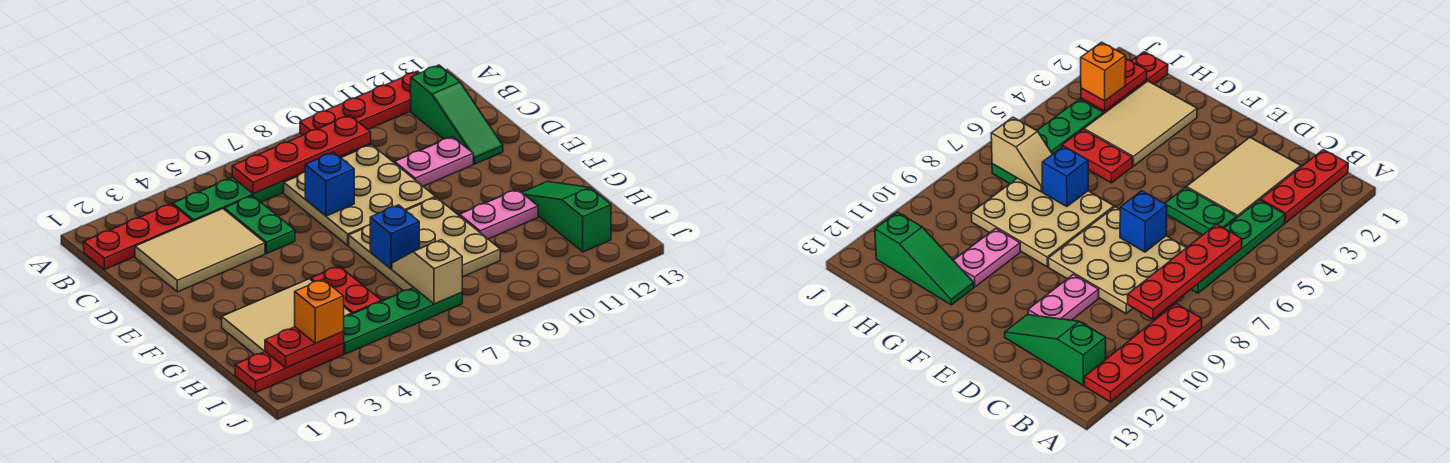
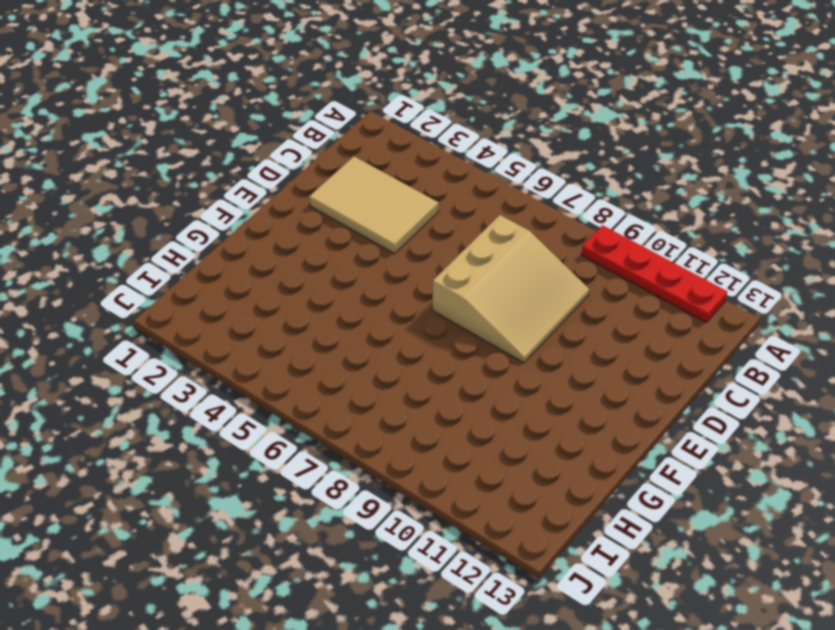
tan slope C7:E9 level 1 top 7 -> tan plate C7:E9 level 1
none -> red plate B1:B3 level 1
none -> green plate B4:B7 level 1
none -> green slope B12:D12 level 1 top B

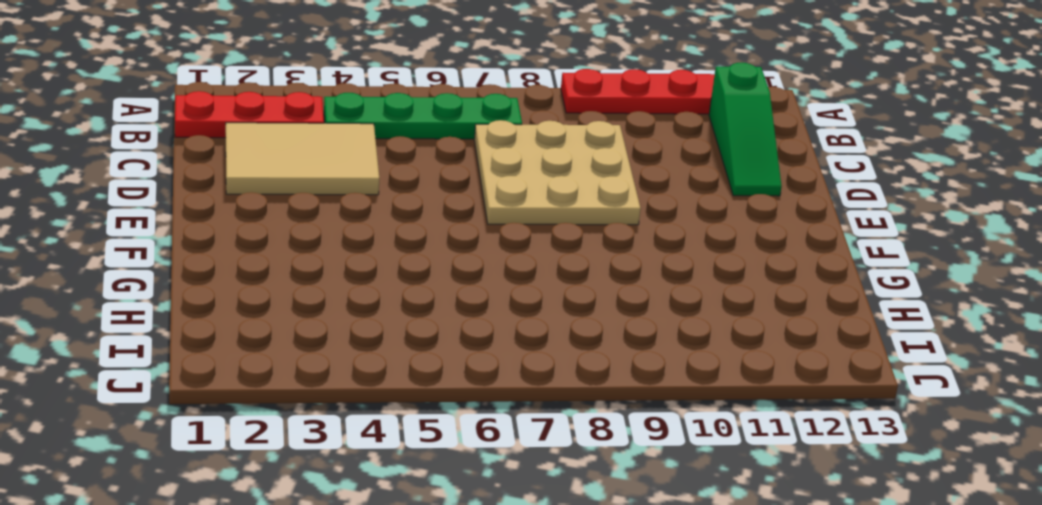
none -> green plate C5:D5 level 1
none -> pink plate D10:D11 level 1
none -> tan plate F7:H9 level 1

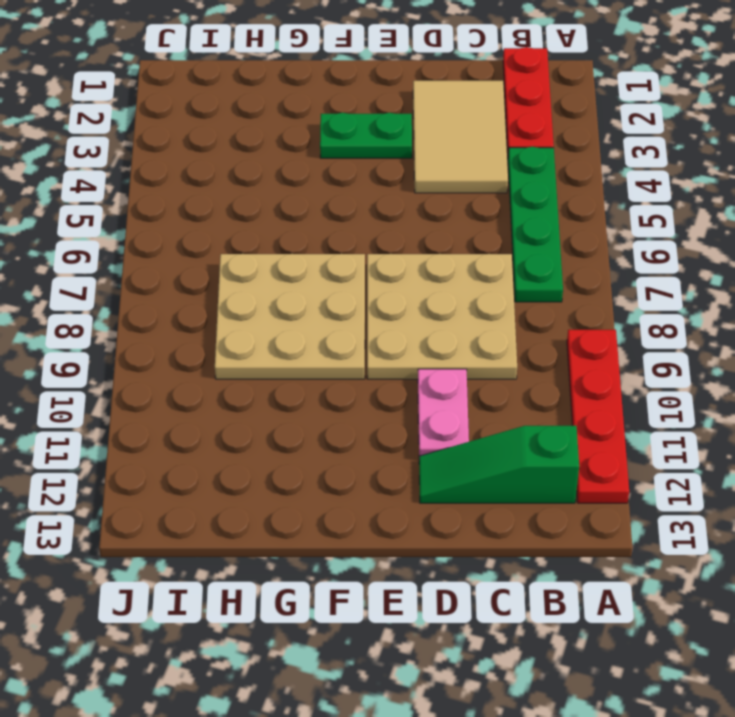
green plate E3:F3 level 1 -> green plate C5:D5 level 1
none -> tan tile G2:H4 level 1
none -> red plate G5:H5 level 1
none -> pink plate G10:G11 level 1

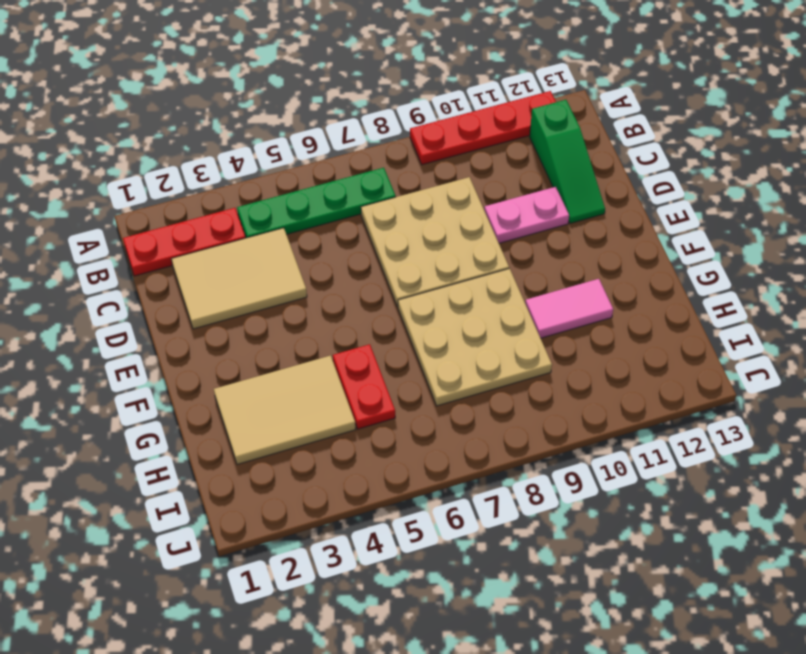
pink tile G10:G11 level 1 -> pink plate G10:G11 level 1
none -> green plate C5:D5 level 1
none -> green slope G12:I12 level 1 top I
none -> red plate I1:I3 level 1

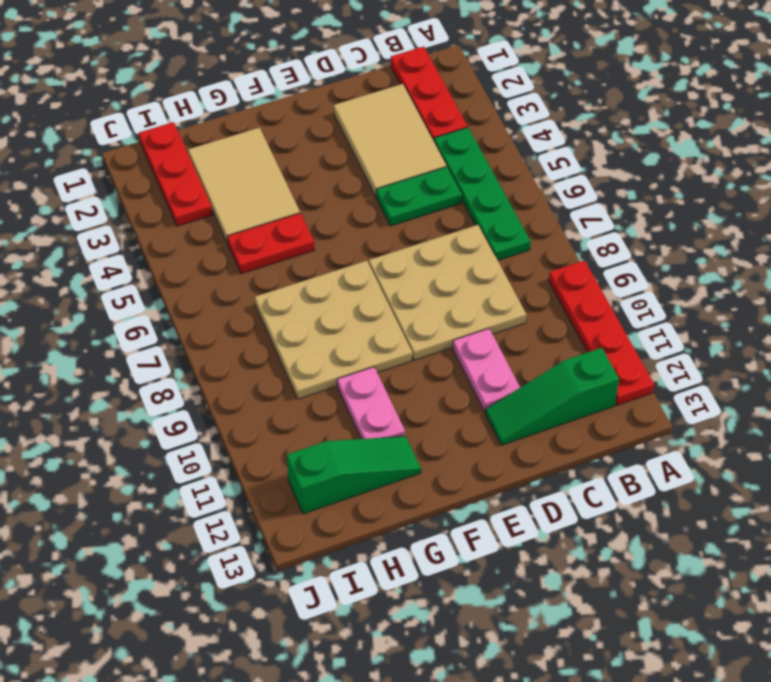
none -> green plate I4:I7 level 1
none -> red plate B6:B9 level 2
none -> blue brick D7 level 2

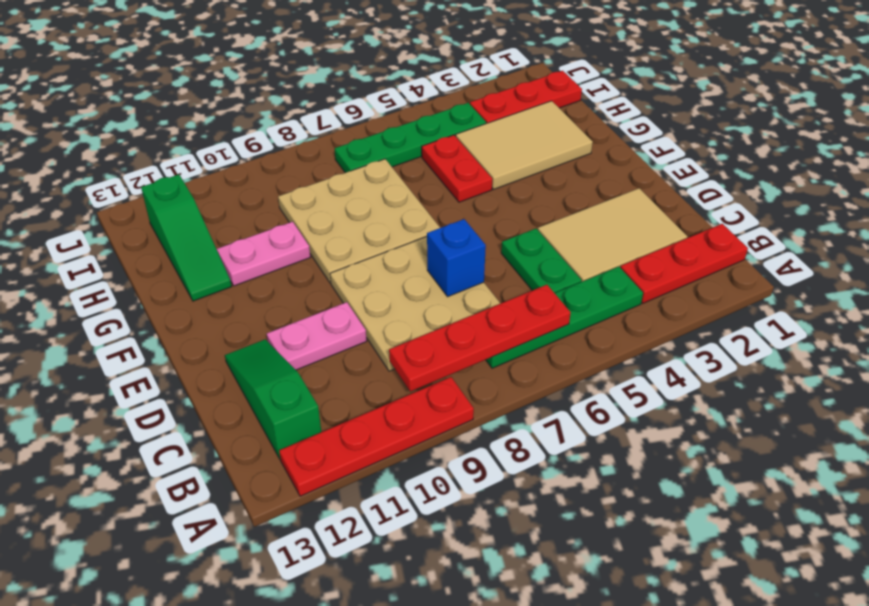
none -> blue brick G7 level 2
none -> tan slope H7:I7 level 2 top I
none -> red plate I2:I3 level 2

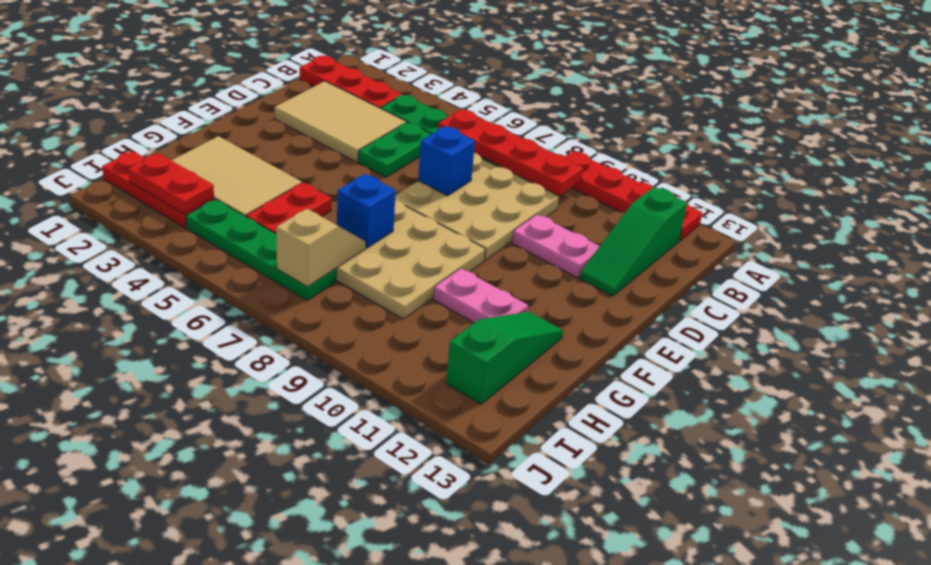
none -> orange brick I3 level 3

